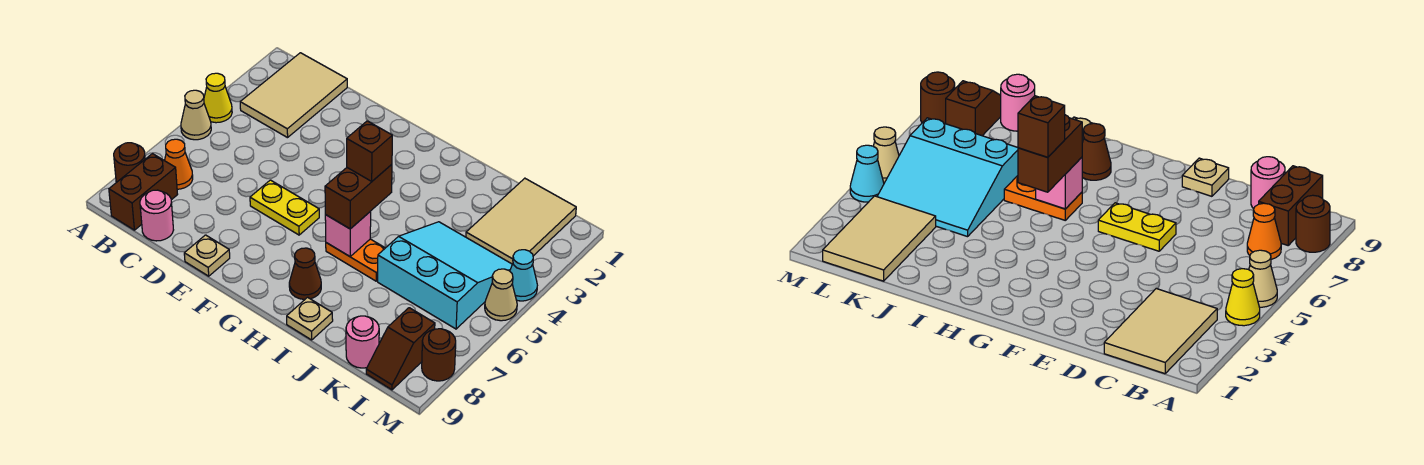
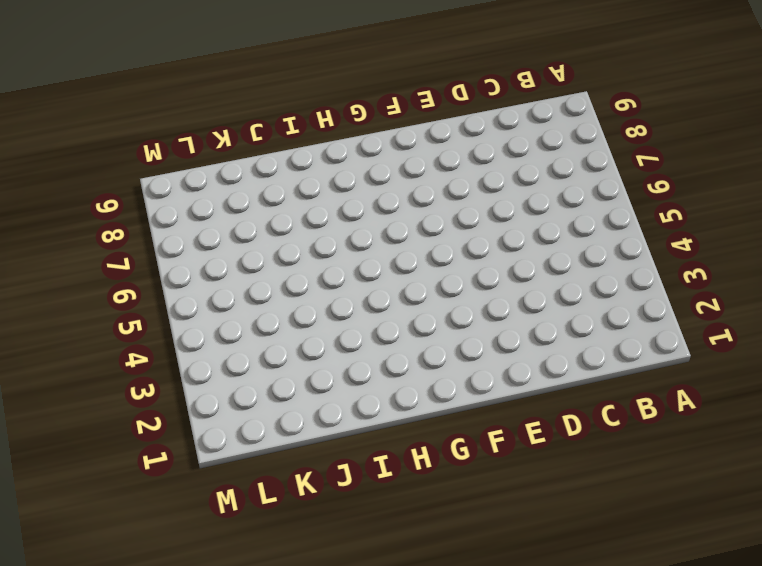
none -> yellow cone A4 level 1
none -> tan cone A5 level 1
none -> brown round brick A8 level 1

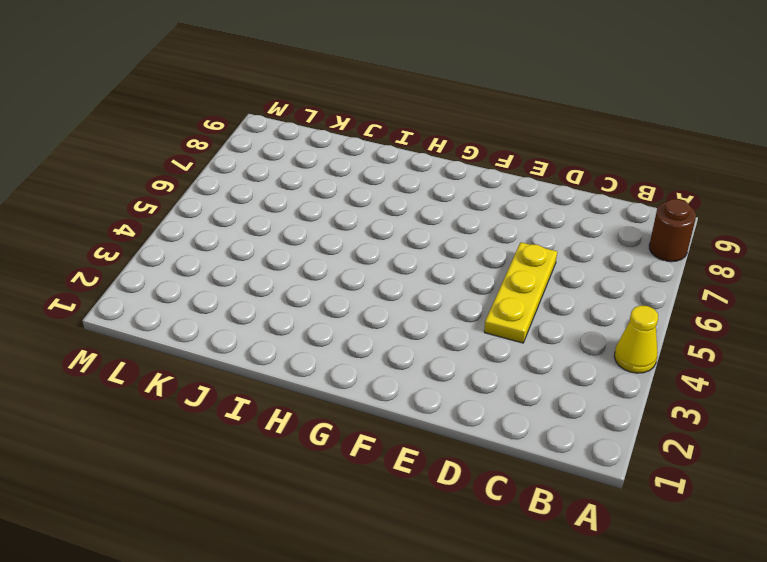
yellow plate D4:D6 level 1 -> none
none -> tan cone A5 level 1
none -> tan tile B1:C3 level 1
none -> orange cone B7 level 1

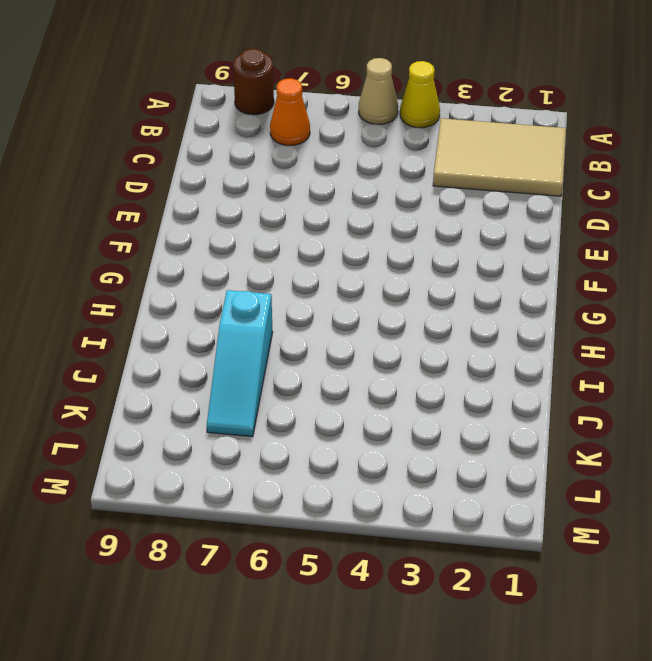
cyan slope I7:K7 level 1 top I -> none
none -> brown brick B8:B9 level 1
none -> pink round brick C9 level 1
none -> yellow plate E6:F6 level 1

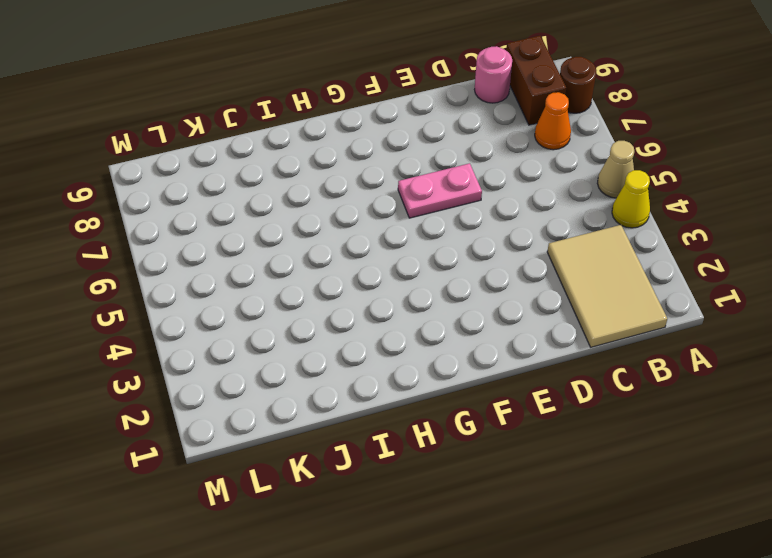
pink plate E6:F6 level 1 -> yellow plate E6:F6 level 1
none -> tan plate E9 level 1
none -> orange plate H6:I6 level 1
none -> brown cone H8 level 1

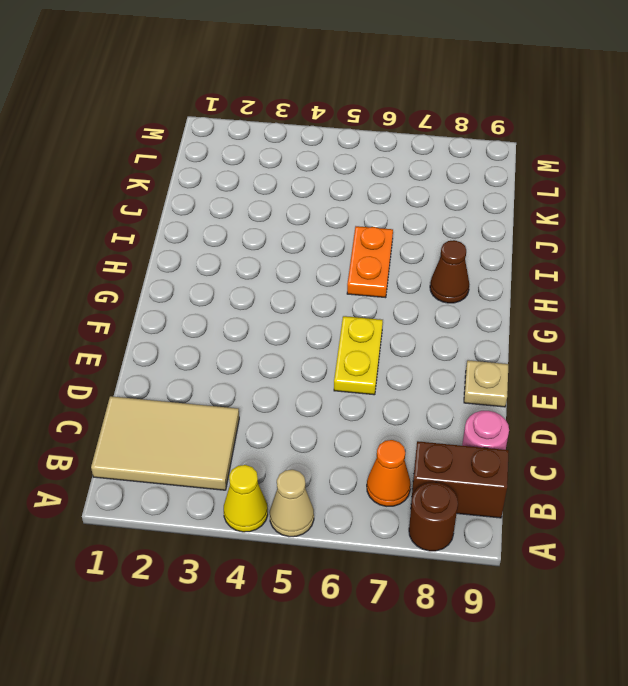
none -> tan plate I9 level 1
none -> cyan slope J4:L6 level 1 top 6
none -> tan tile K1:L3 level 1

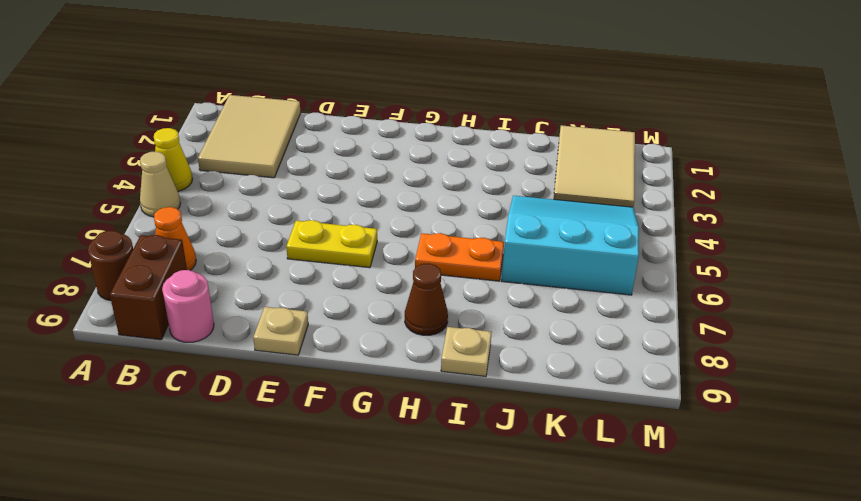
none -> pink round brick K9 level 1
none -> brown slope L8:L9 level 1 top 8
none -> cyan cone M4 level 1

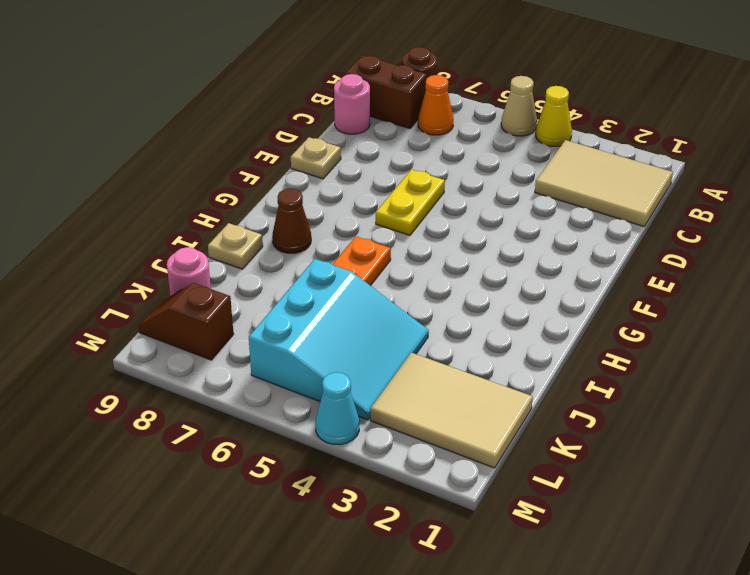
none -> tan cone M5 level 1
none -> brown round brick M8 level 1
none -> pink brick H6 level 2

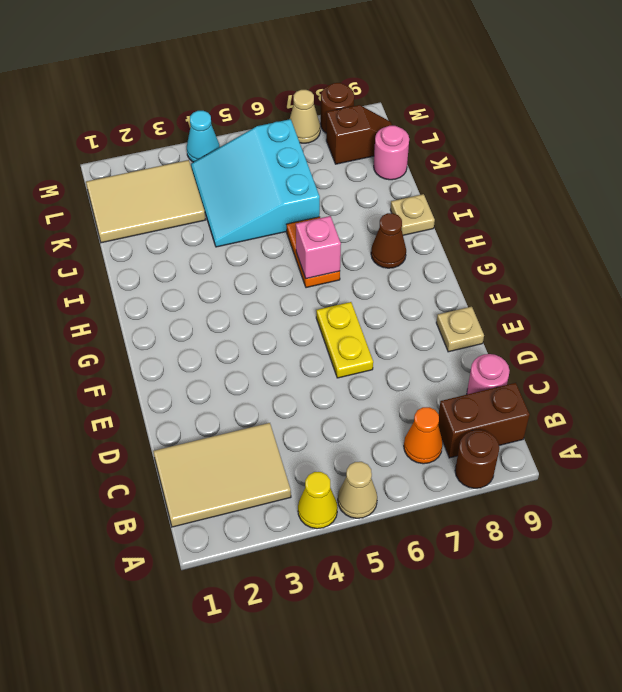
tan cone M7 level 1 -> tan cone M5 level 1
none -> brown brick H5:H6 level 3
none -> brown brick H5 level 4

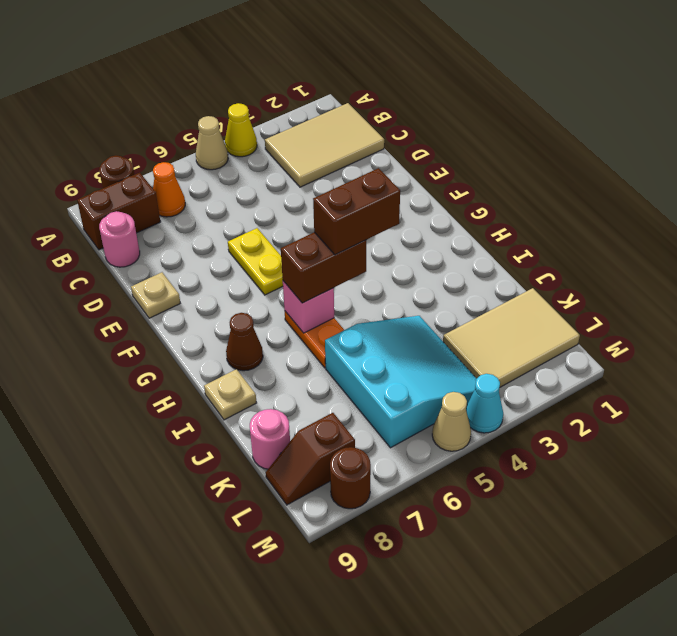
brown brick H4:H5 level 4 -> brown brick H5 level 4

